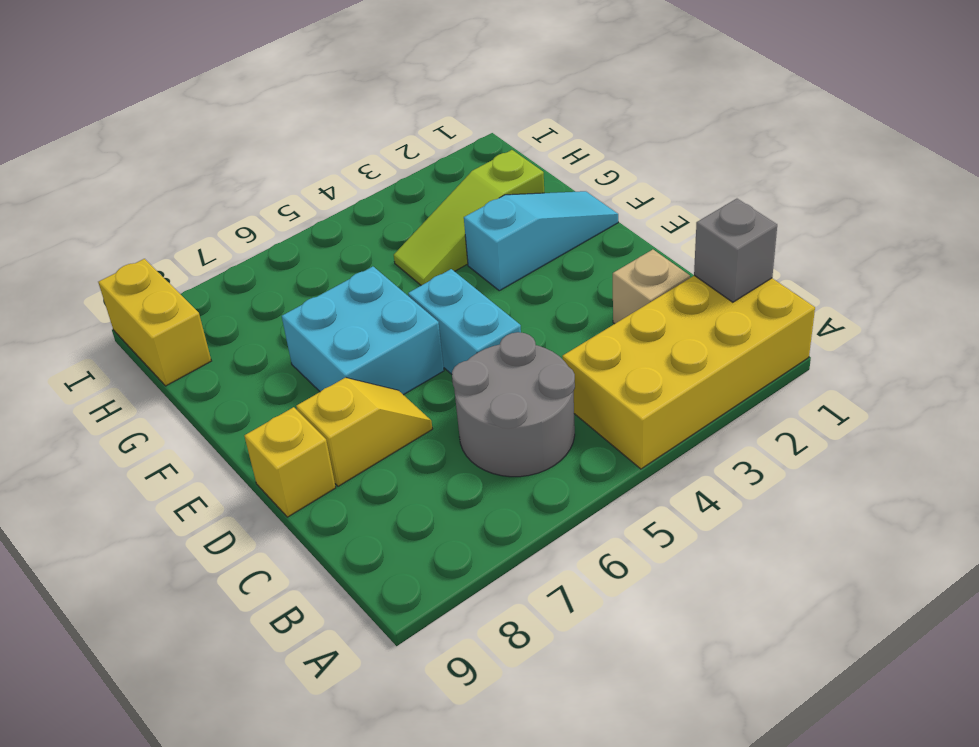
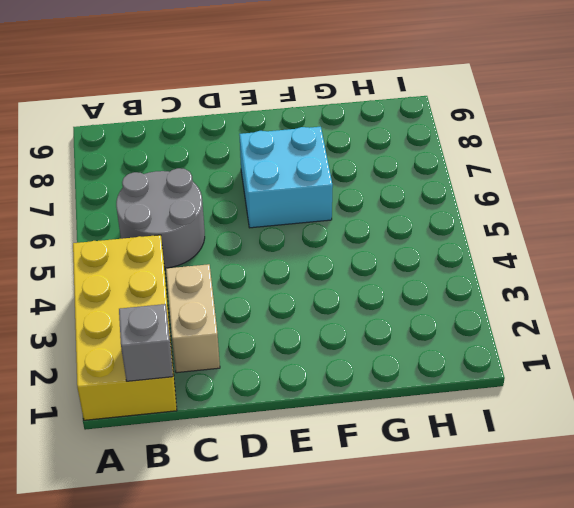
tan brick C2:C3 level 1 -> tan brick C2 level 1
none -> cyan brick D5:E5 level 1
none -> yellow slope D7:D8 level 1 top 8

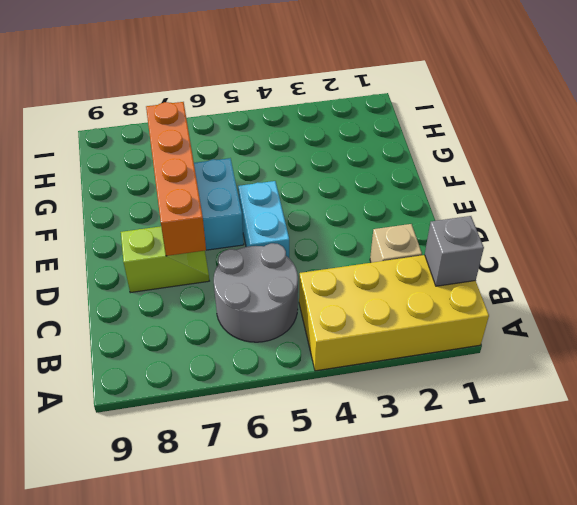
lime slope D7:D8 level 1 top 8 -> yellow slope D7:D8 level 1 top 8
orange brick D7:G7 level 2 -> none
none -> yellow brick D9 level 1
none -> cyan slope F1:F3 level 1 top 3

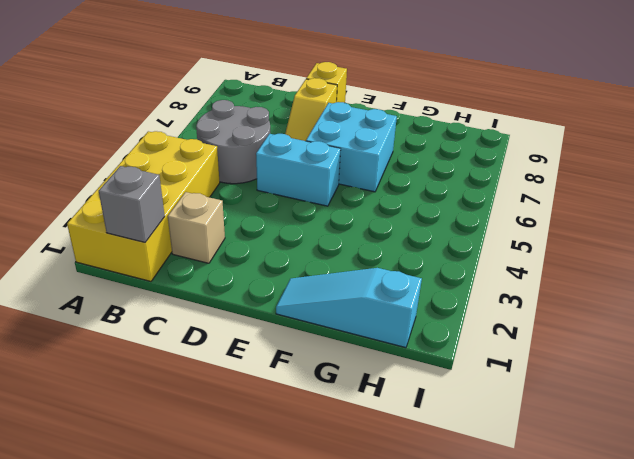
cyan slope F1:H1 level 1 top H -> cyan slope F1:F3 level 1 top 3
none -> lime slope G2:G4 level 1 top 2
none -> yellow brick H9:I9 level 1

